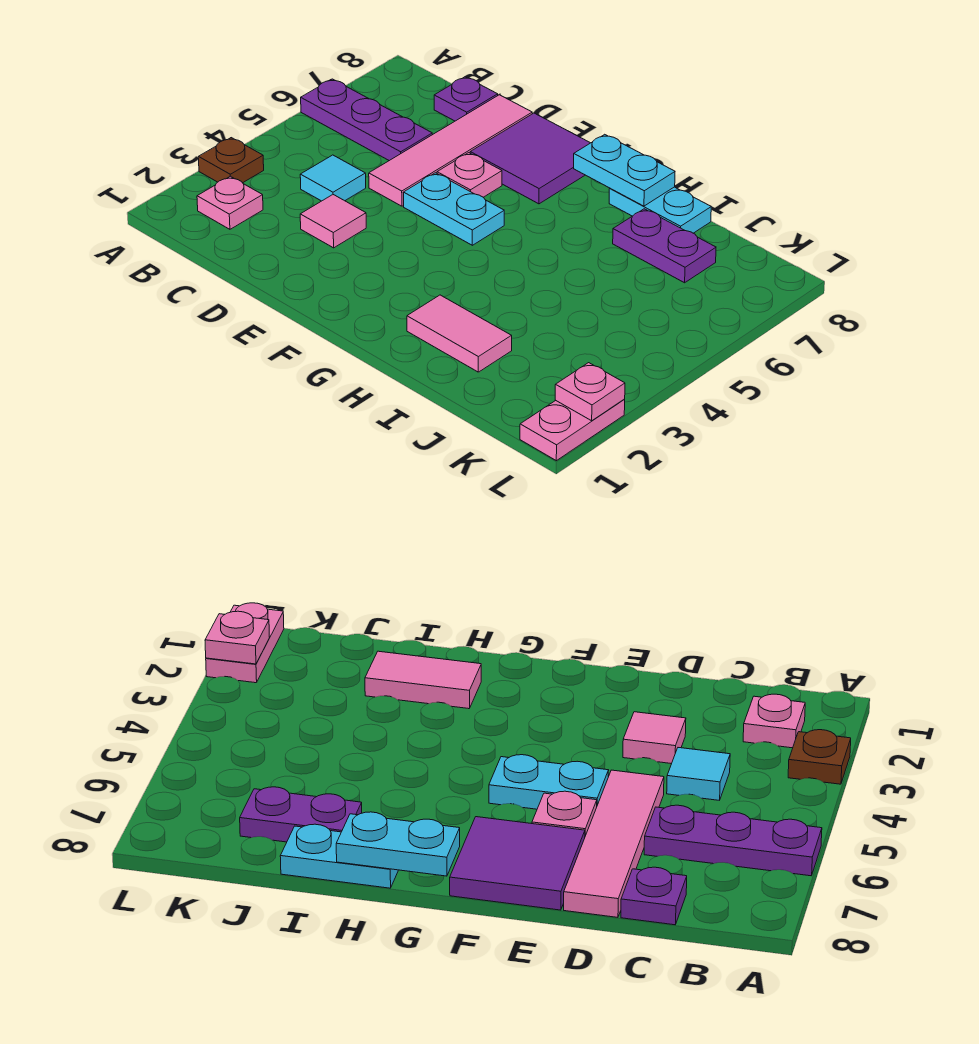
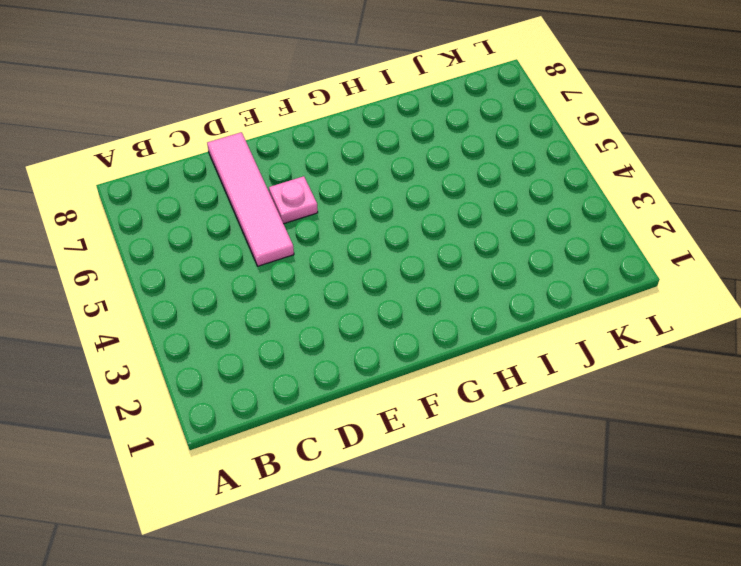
none -> brown plate A3 level 1
none -> purple plate A6:C6 level 1
none -> pink plate B2 level 1

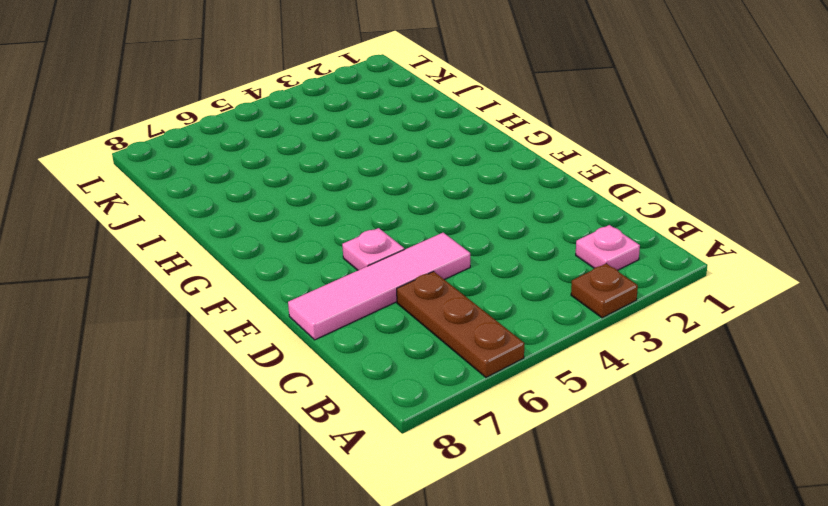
brown plate A6:C6 level 1 -> purple plate A6:C6 level 1
none -> cyan tile C4 level 1
none -> purple plate C8 level 1
none -> pink tile D3 level 1

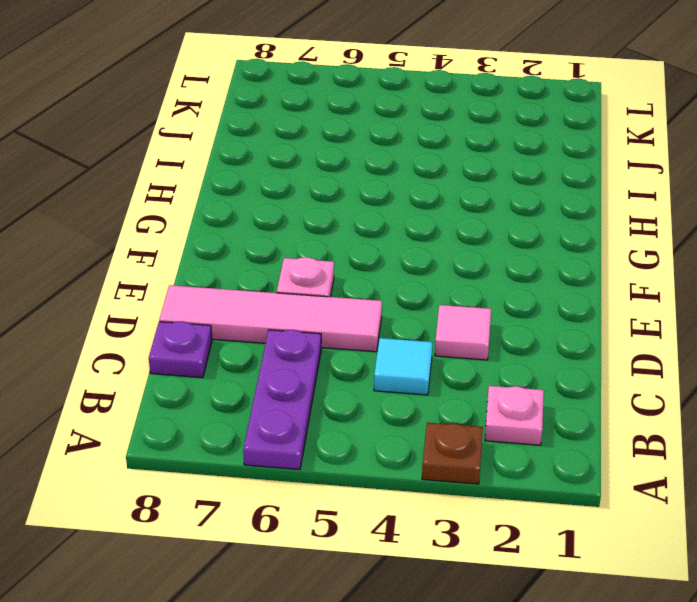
none -> cyan plate E5:F5 level 1
none -> purple tile E7:F8 level 1
none -> pink tile H2:I2 level 1

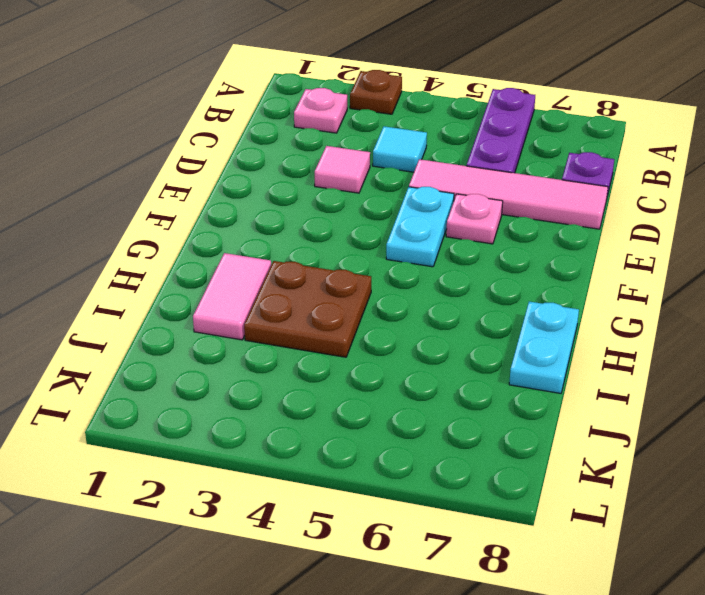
brown plate H3:I4 level 1 -> none
none -> purple tile E7:F8 level 1
none -> purple plate I7:J7 level 1
none -> pink plate L1:L2 level 1

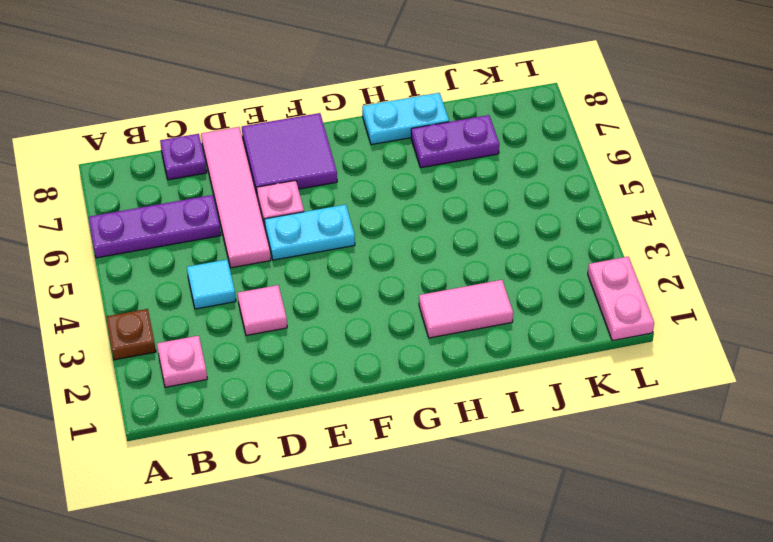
none -> cyan plate G8:H8 level 2
none -> pink plate L2 level 2

